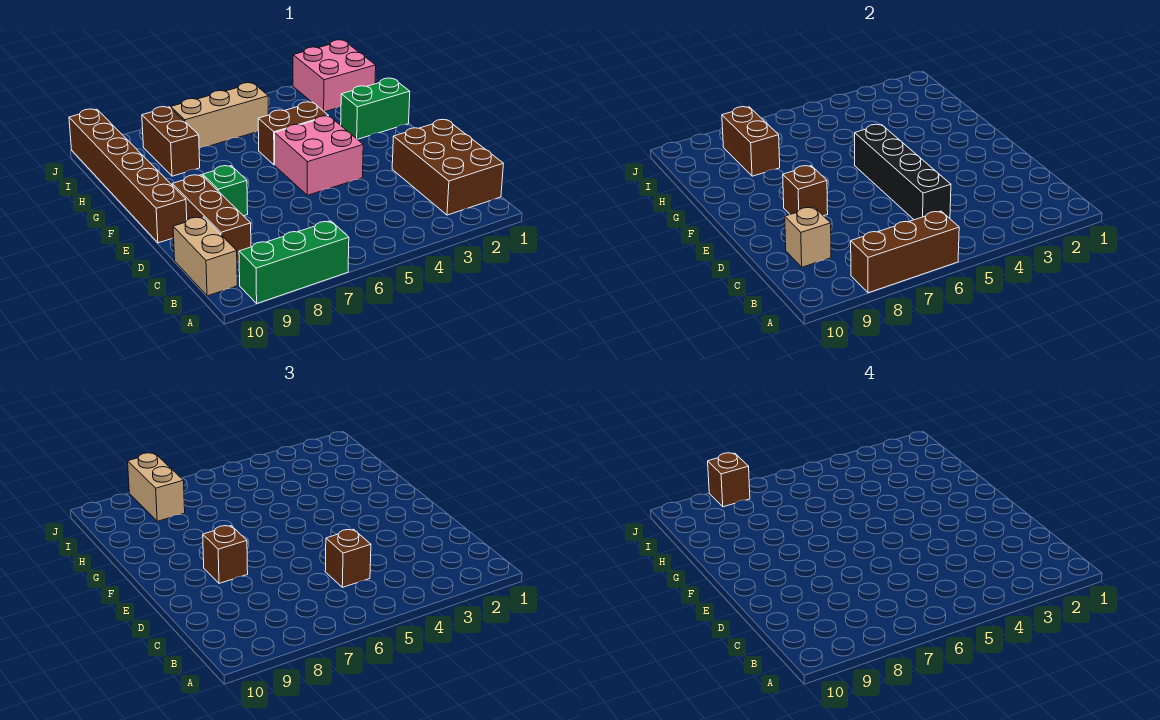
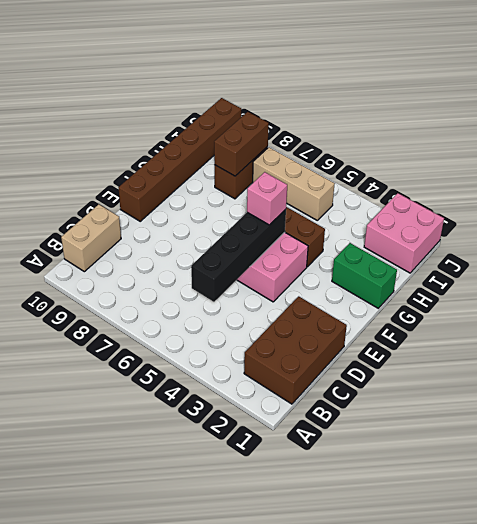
pink brick F5 level 3 -> none
none -> green brick A7:A9 level 1
none -> brown brick C9:E9 level 1
none -> green brick E8 level 1

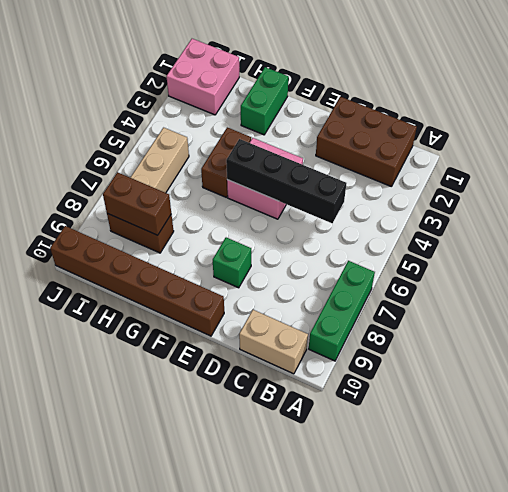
none -> brown brick C9:E9 level 1
none -> brown brick A6:A8 level 2
none -> tan brick C9 level 2

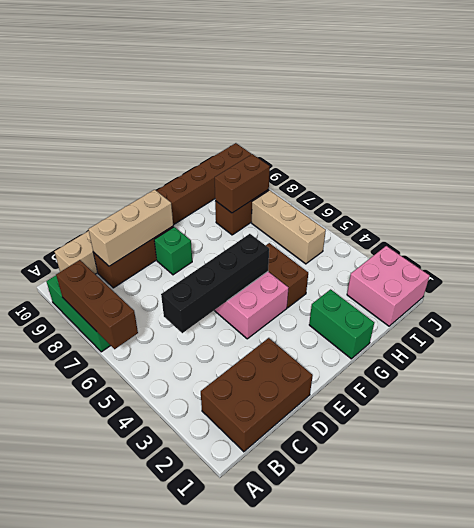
tan brick C9:E9 level 2 -> tan brick C9 level 2
none -> brown brick E8 level 2
none -> brown brick C5 level 3
none -> brown brick E8 level 3

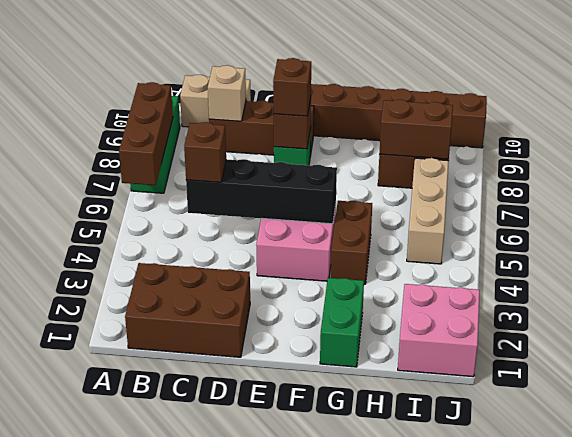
none -> tan brick I8:J8 level 3
none -> brown brick J8 level 4

